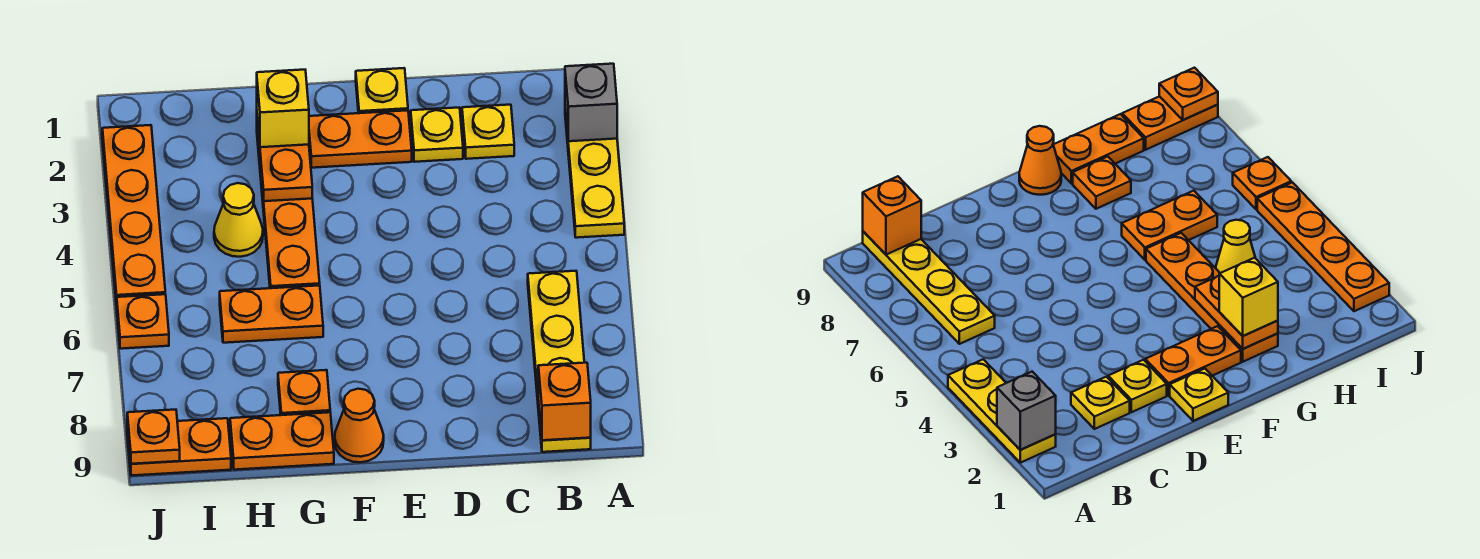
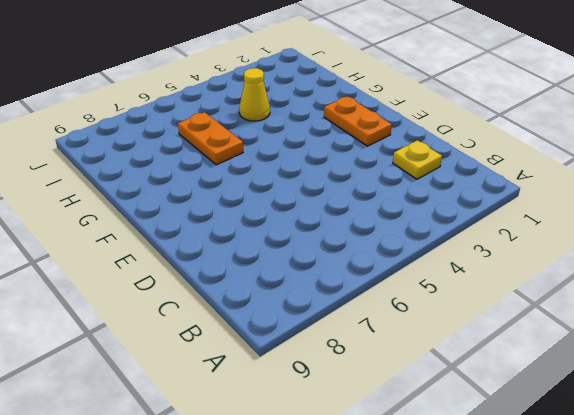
none -> yellow plate A2:A4 level 1
none -> yellow plate B6:B9 level 1
none -> yellow plate D2 level 1

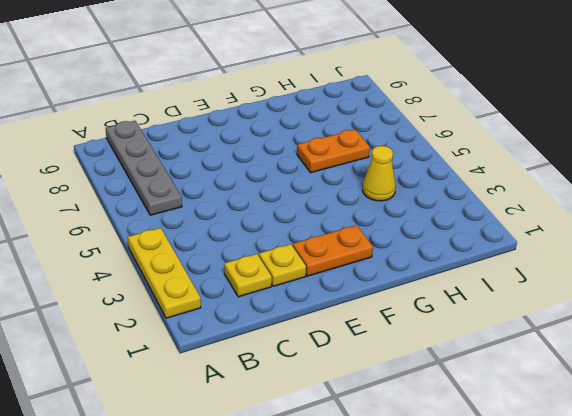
grey plate B6:B9 level 1 -> yellow plate B6:B9 level 1
none -> yellow plate E1 level 1
none -> orange cone F9 level 1
none -> orange plate G2:G5 level 1

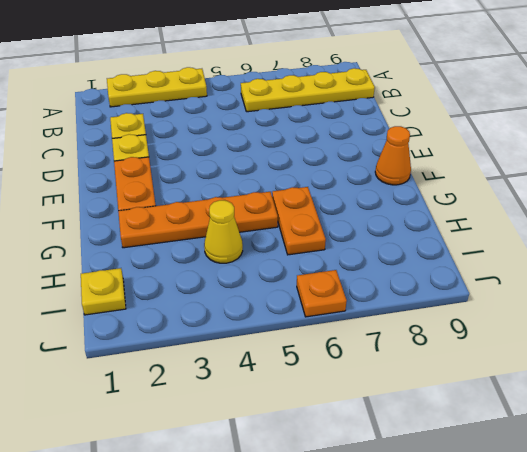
yellow plate I1 level 1 -> yellow plate E1 level 1
none -> orange plate G8 level 1
none -> orange plate G9:H9 level 1
none -> orange plate I9:J9 level 1

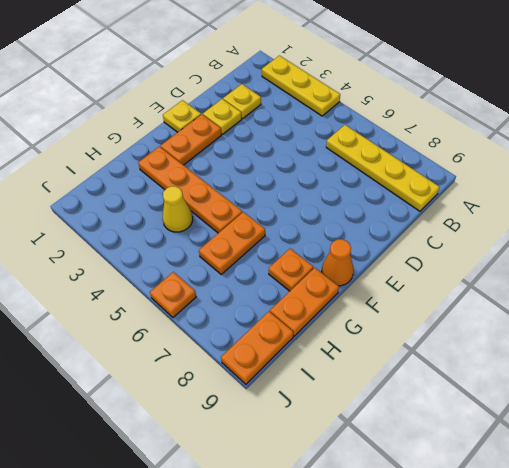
none -> orange plate J2:J5 level 1
none -> grey brick A2 level 2
none -> orange brick B9 level 2

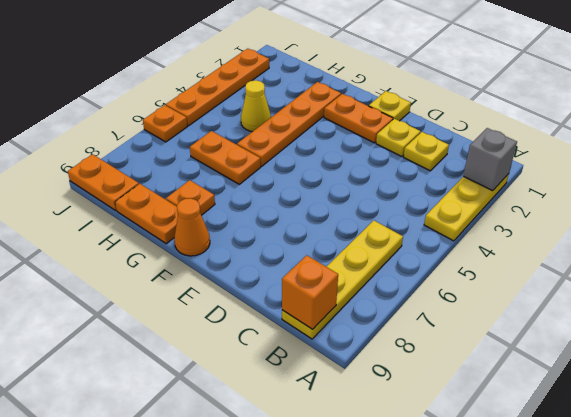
none -> orange plate G2:G3 level 2
none -> orange plate J9 level 2
none -> yellow brick G2 level 3

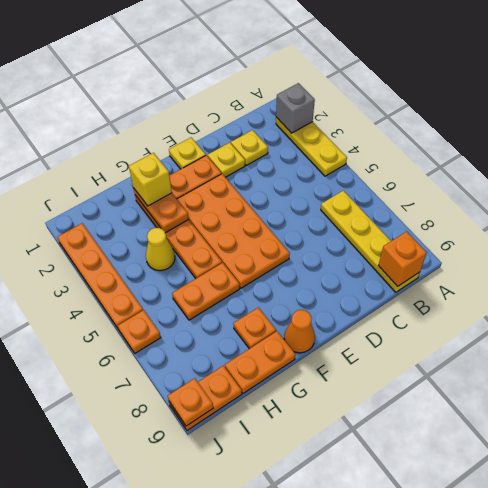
orange plate E3:F6 level 1 -> none

